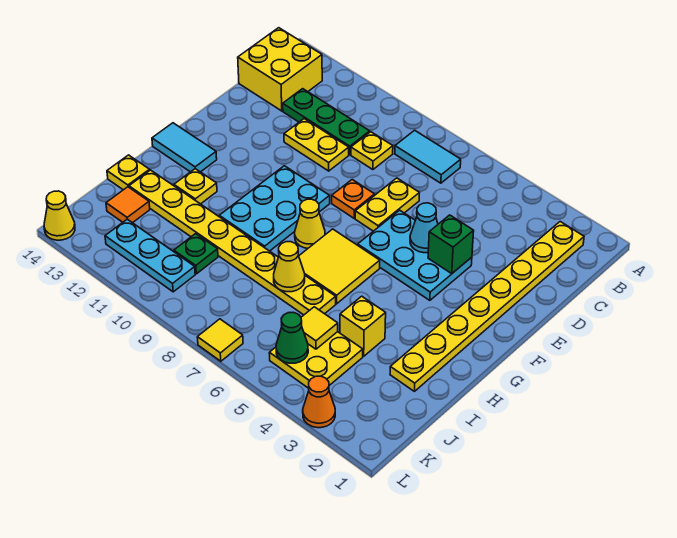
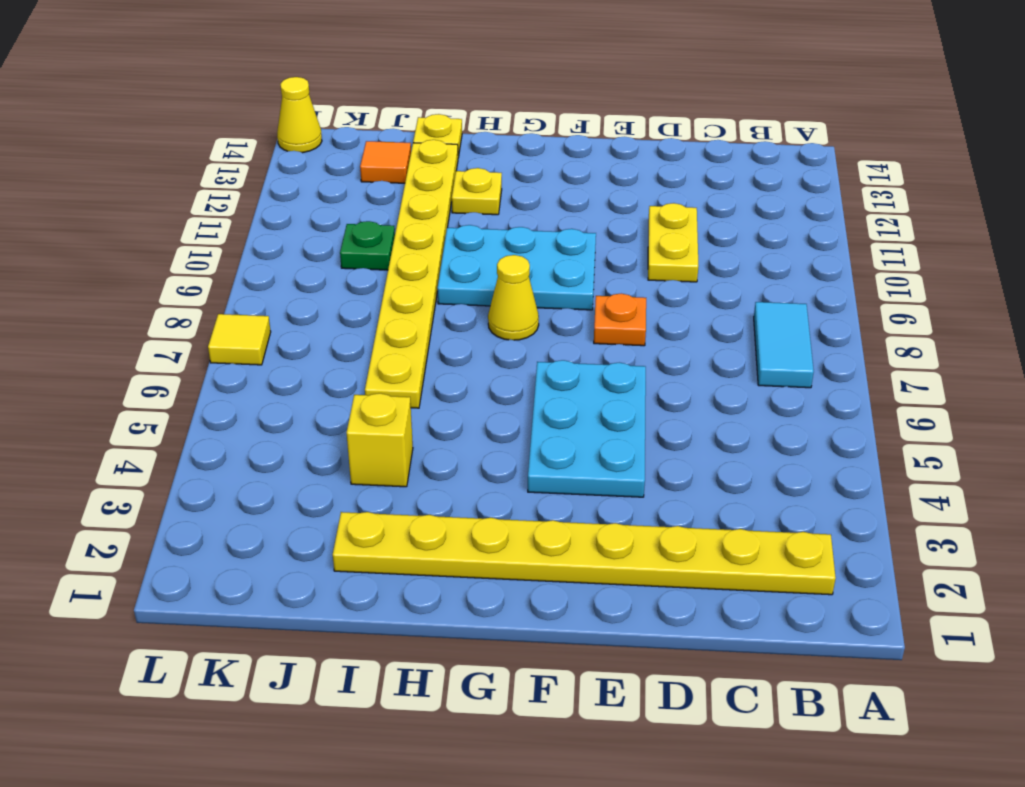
none -> yellow brick B13:C14 level 1
none -> yellow plate C9 level 1
none -> green plate C10:C12 level 1

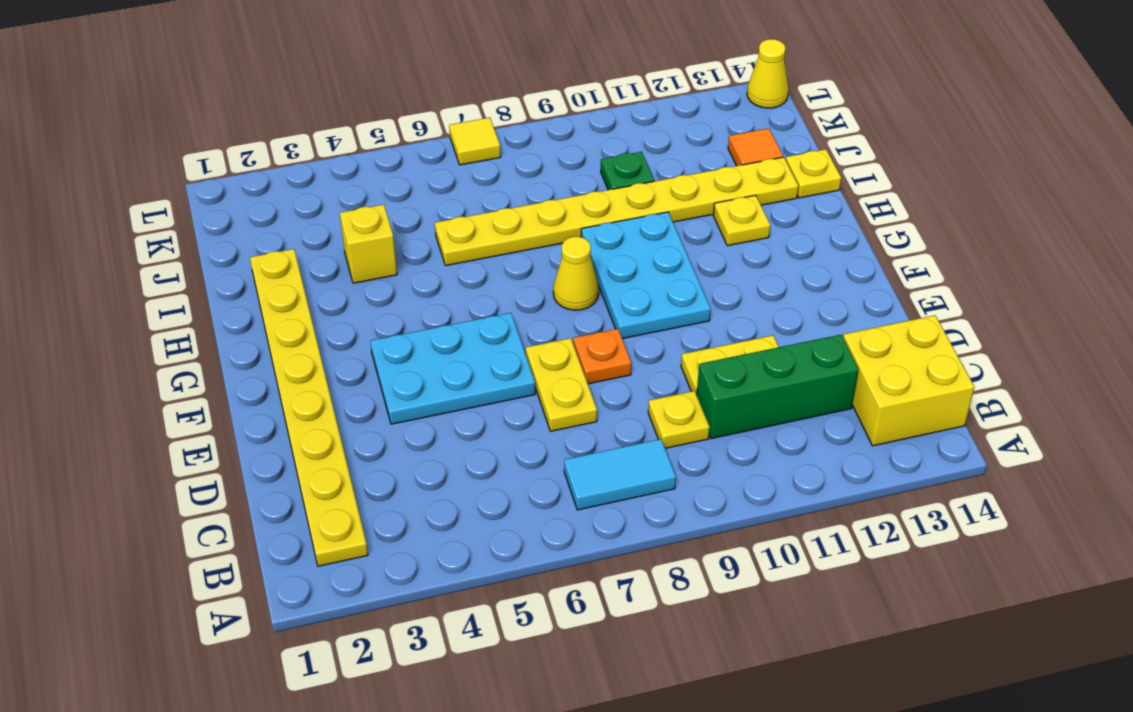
green brick C10:C12 level 1 -> green plate C10:C12 level 1
none -> yellow tile G6:H7 level 1
none -> cyan tile G13:G14 level 1
none -> yellow plate J4:K5 level 1

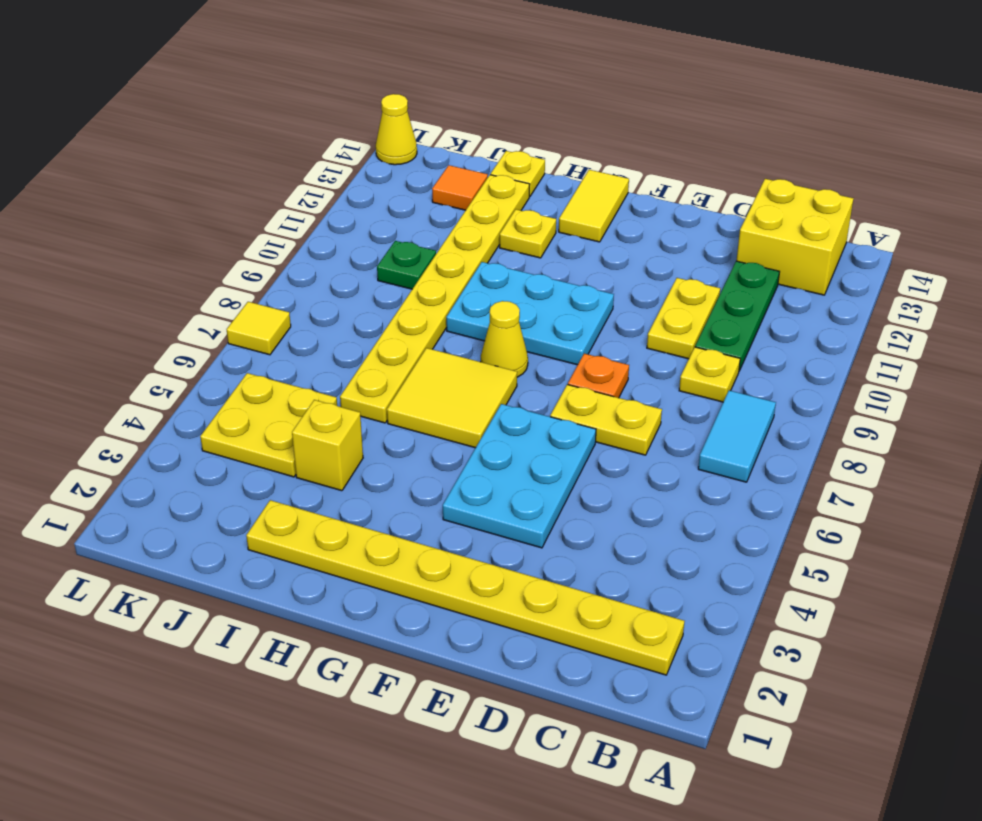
yellow tile G13:G14 level 1 -> cyan tile G13:G14 level 1
none -> cyan plate K10:K12 level 1
none -> orange cone L3 level 1
none -> green brick E4 level 2

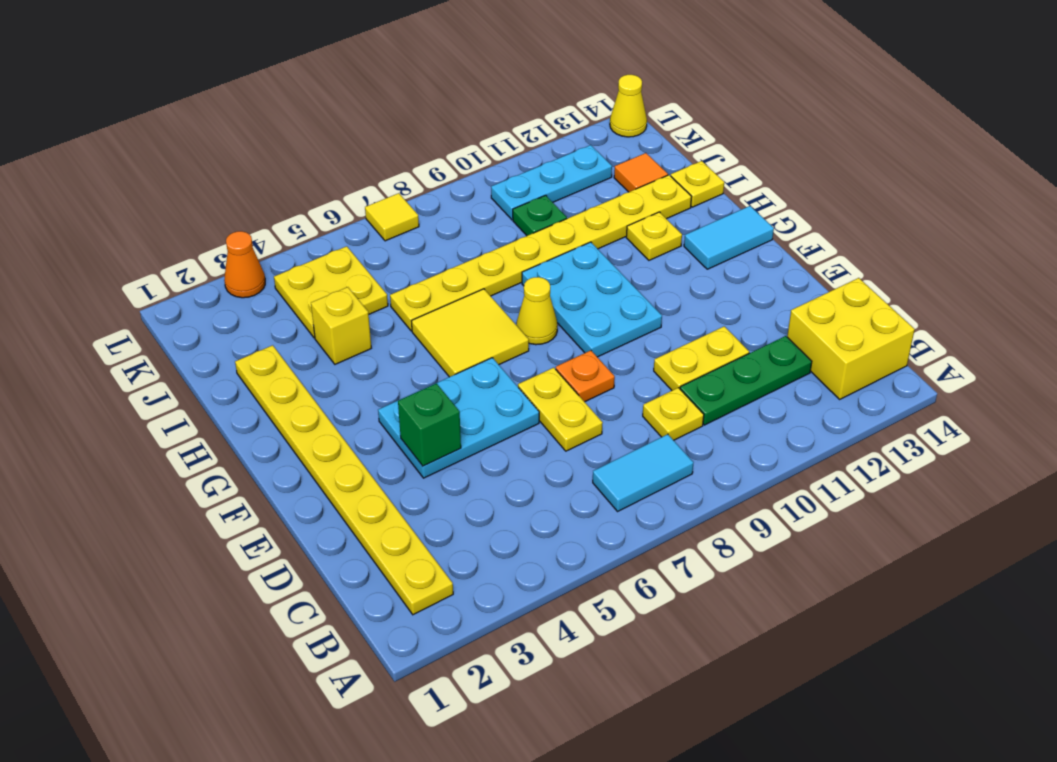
none -> cyan cone E5 level 2
none -> yellow cone I7 level 2
none -> yellow tile J5 level 2

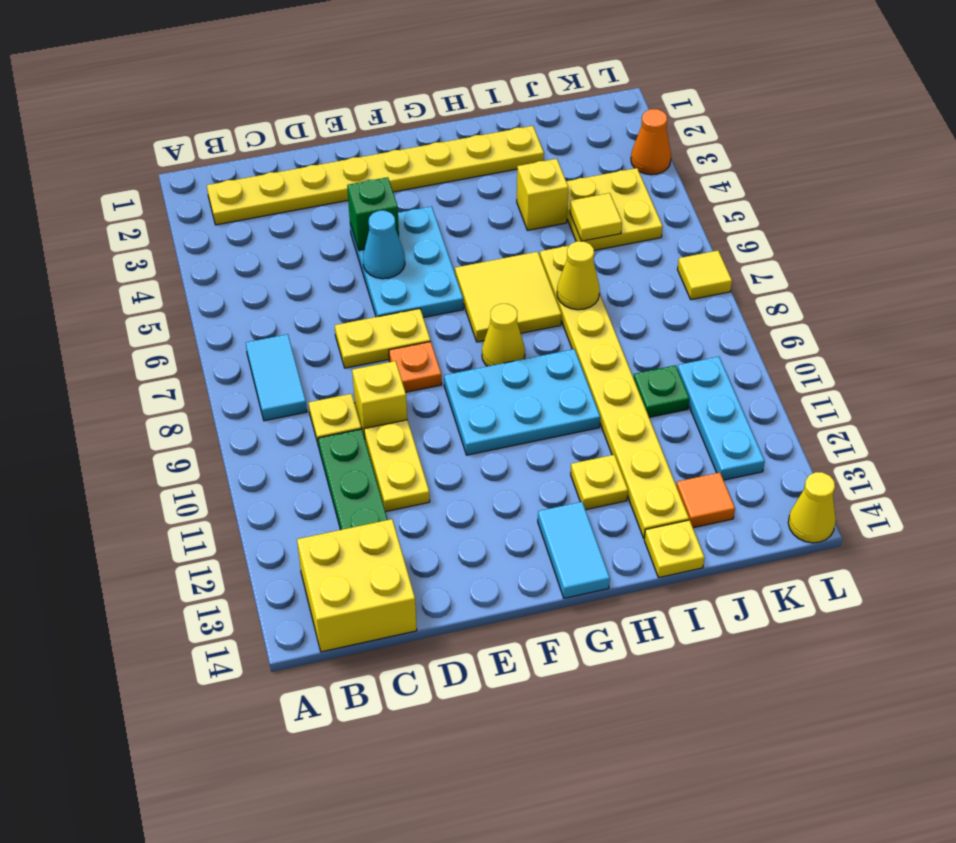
yellow brick D9 level 1 -> none
none -> green cone K5 level 2

